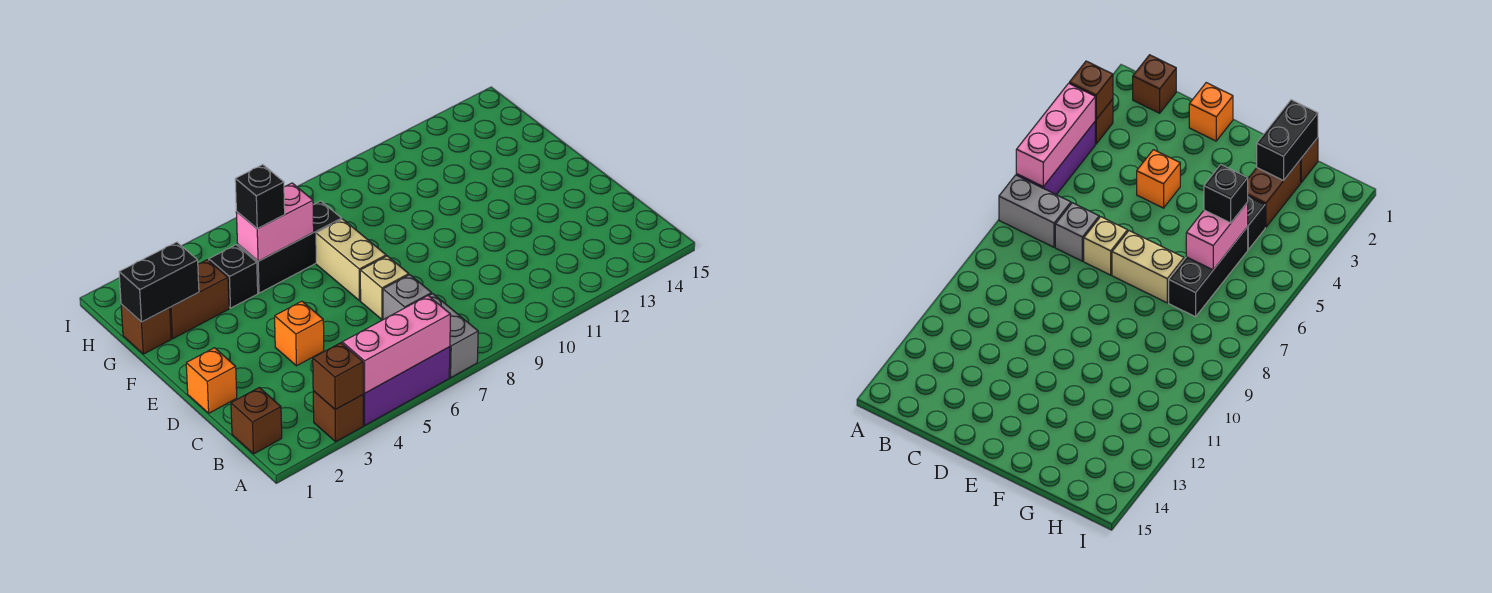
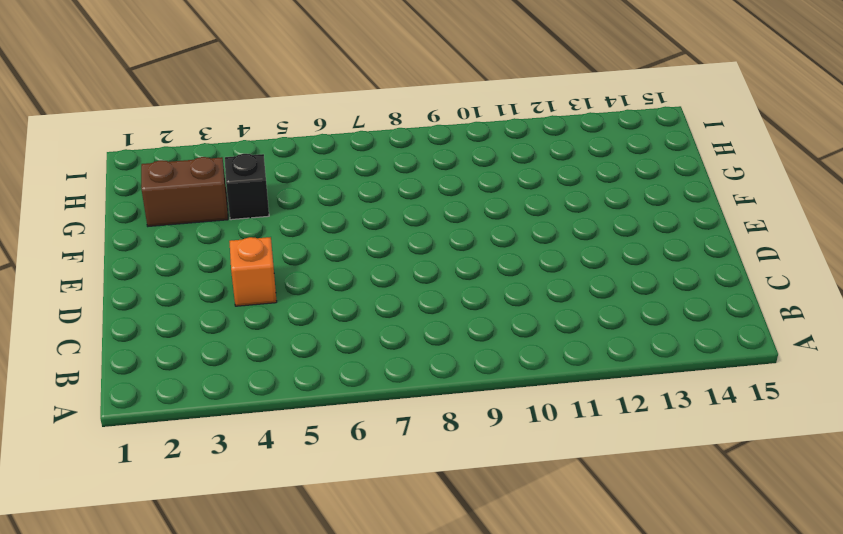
none -> brown brick A3 level 1
none -> purple brick A4:A6 level 1
none -> grey brick A7:B7 level 1

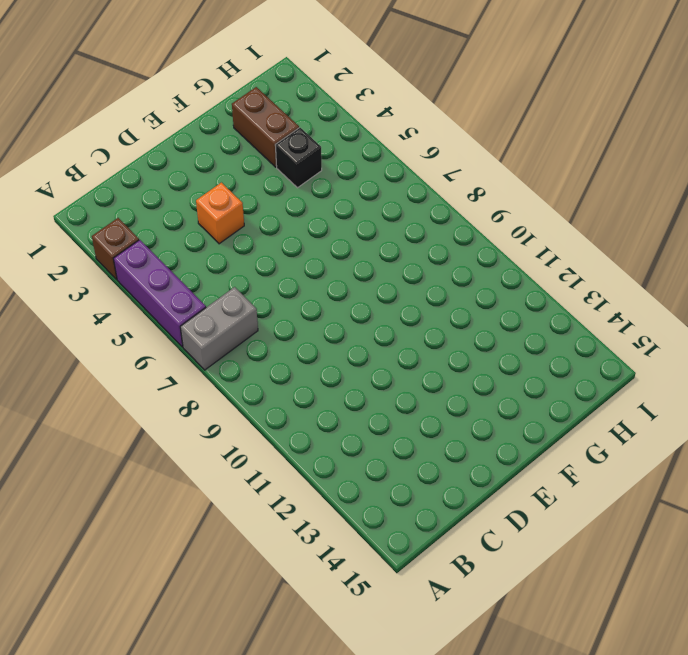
none -> brown brick B1 level 1
none -> grey brick C7 level 1
none -> orange brick D1 level 1

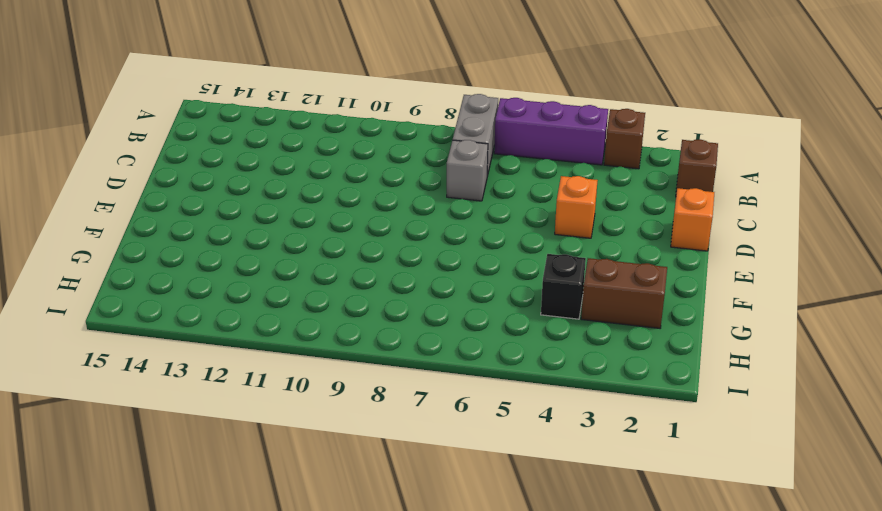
none -> tan brick D7 level 1
none -> tan brick E7:F7 level 1
none -> brown brick G1 level 1

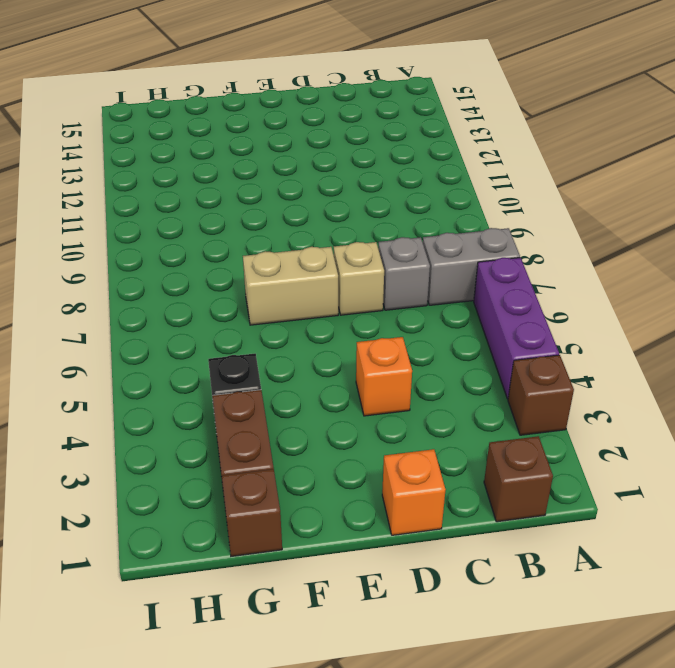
none -> black brick G5:G7 level 1
none -> brown brick A3 level 2
none -> pink brick A4:A6 level 2

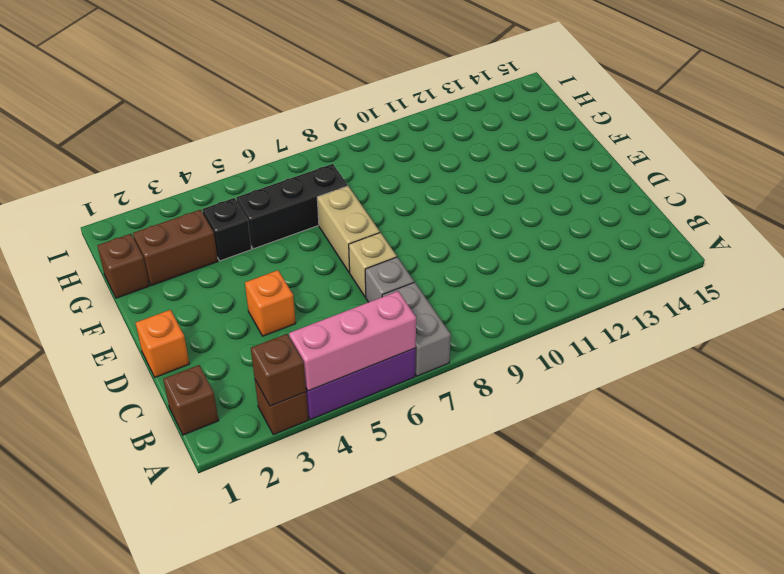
none -> black brick G1:G2 level 2
none -> pink brick G5:G6 level 2
none -> black brick G5 level 3

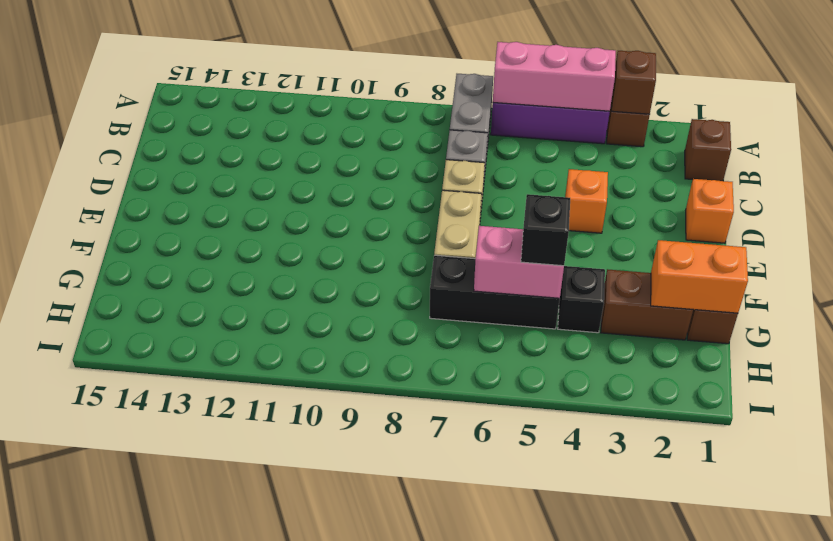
orange brick G1:G2 level 2 -> black brick G1:G2 level 2

